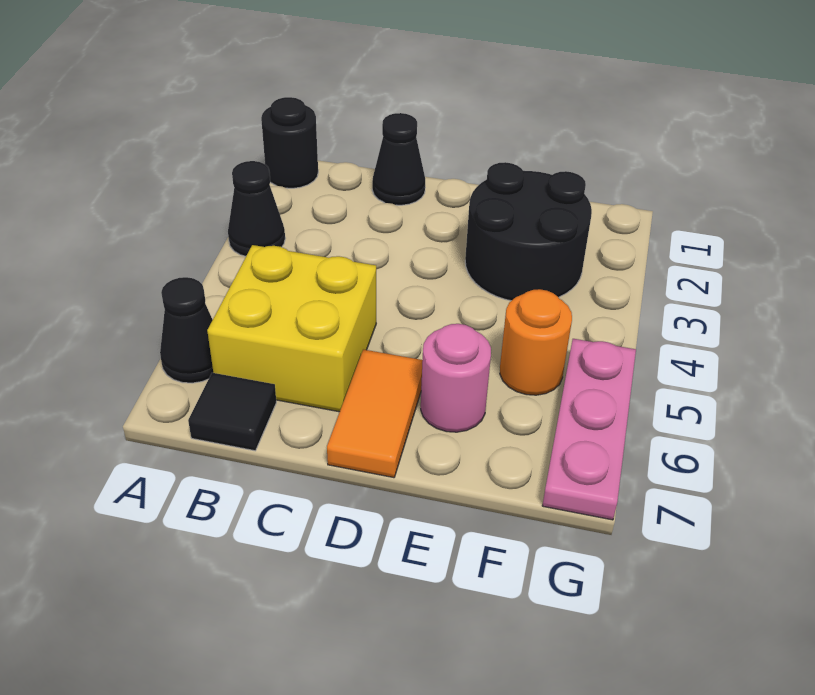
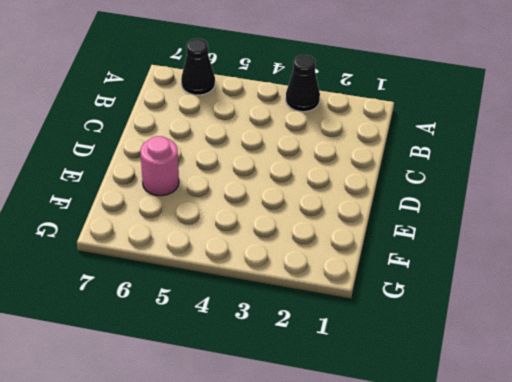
none -> black round brick A1 level 1
none -> yellow brick B5:C6 level 1

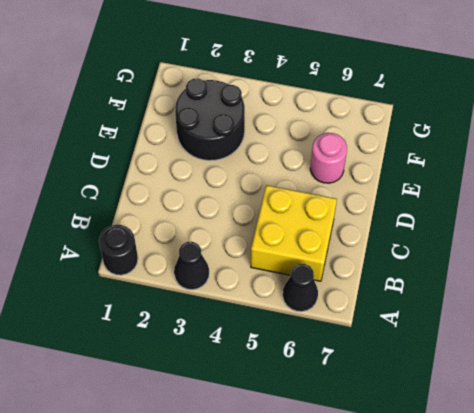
none -> black tile B7 level 1
none -> black cone C1 level 1

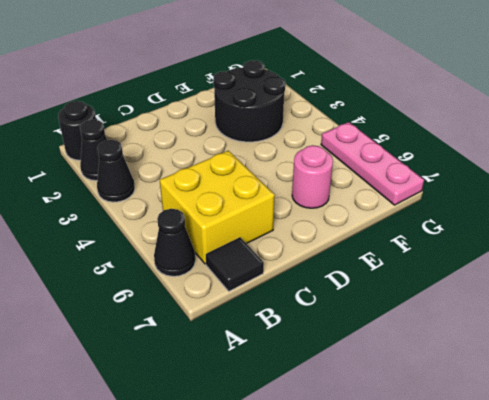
black cone A2 level 1 -> black cone C1 level 1
none -> orange tile D6:D7 level 1
none -> orange round brick F5 level 1

